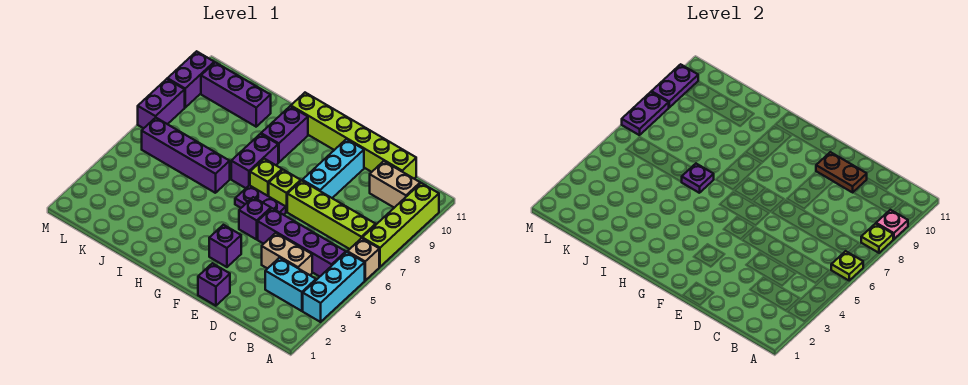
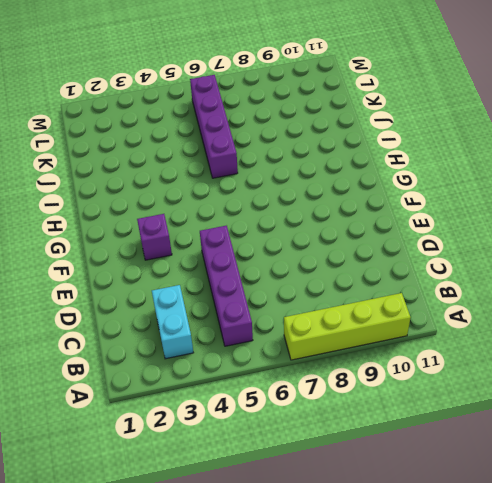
none -> cyan brick A3:A5 level 1
none -> tan brick A6 level 1
none -> lime brick B7:E7 level 1

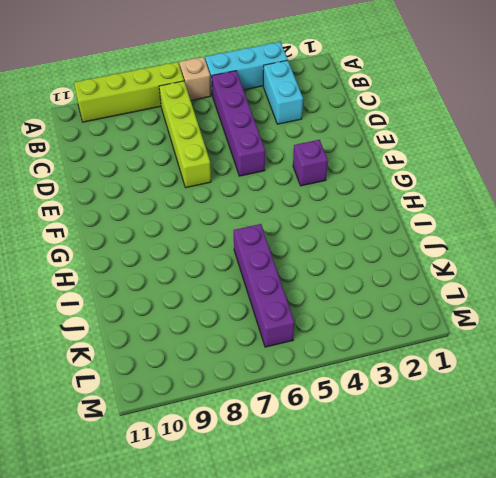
none -> tan brick B10:C10 level 1
none -> tan brick C4:D4 level 1
none -> lime brick C11:H11 level 1

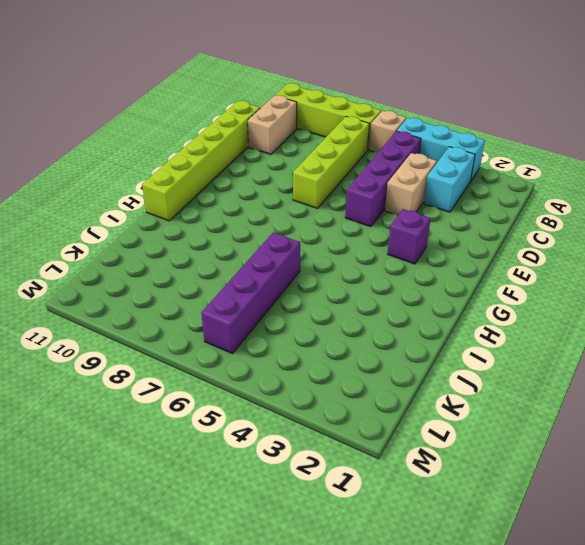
none -> purple brick E1 level 1
none -> cyan brick E8:E10 level 1
none -> purple brick F5 level 1

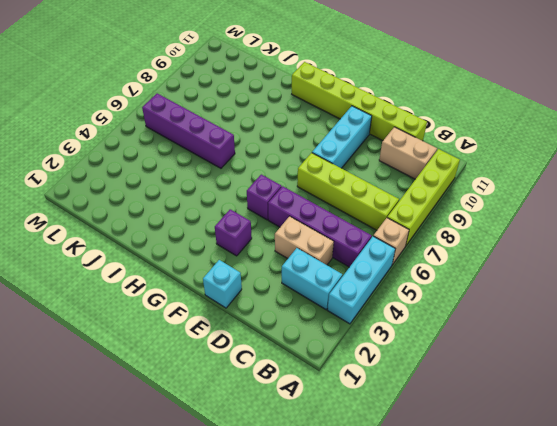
cyan brick E1 level 1 -> purple brick E1 level 1
none -> purple plate F6:G6 level 1
none -> lime brick F7 level 1
none -> lime brick G7 level 1

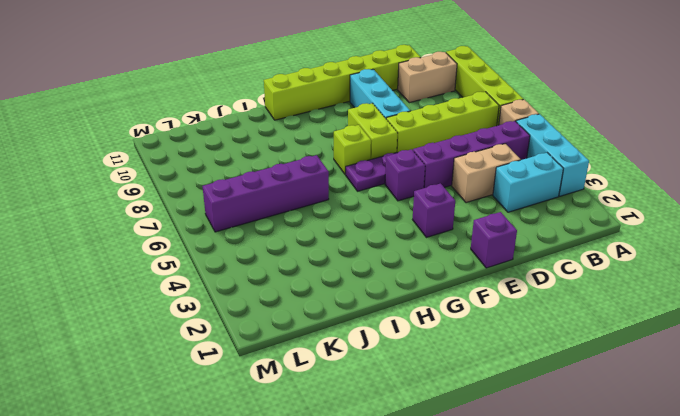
lime brick F7:F8 level 1 -> lime brick F7 level 1
none -> purple brick H7:H8 level 1
none -> purple brick H9:H10 level 1
none -> purple brick J10:L10 level 1

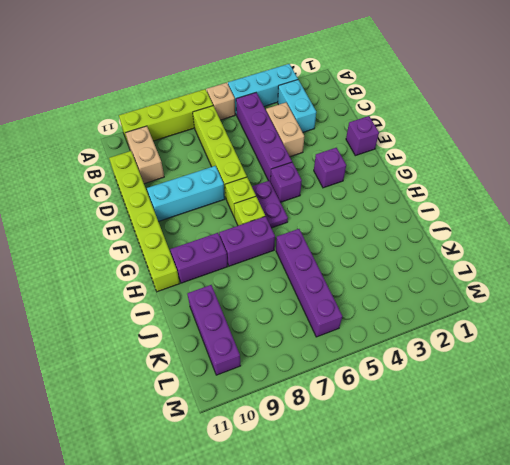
none -> purple brick M7:M8 level 1
none -> purple brick M9:M10 level 1
none -> lime plate A6 level 2

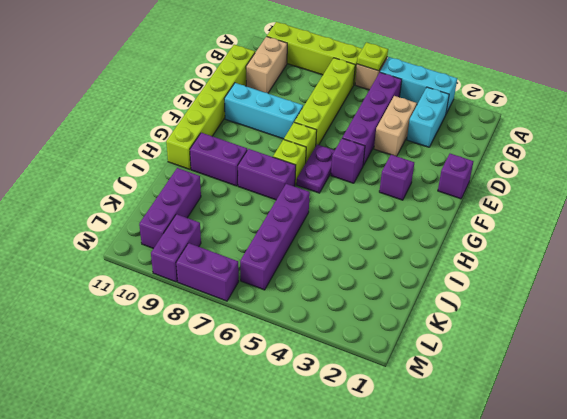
purple brick L9:M9 level 1 -> purple brick M9:M10 level 1
none -> lime plate A8 level 2
none -> pink plate A9 level 2
none -> brown plate D10:E10 level 2

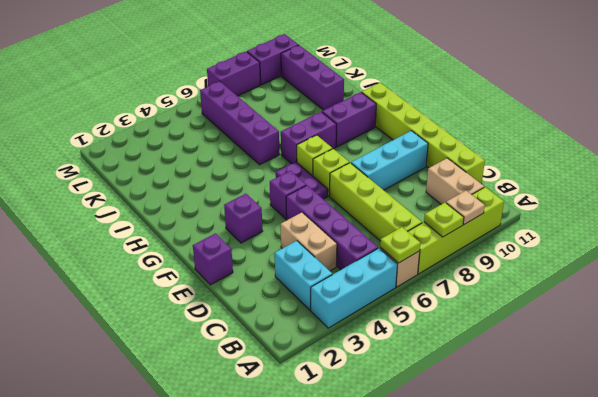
tan plate A9 level 2 -> pink plate A9 level 2
none -> brown plate D10:E10 level 2
none -> purple plate I6 level 2
none -> purple plate M7:M8 level 2

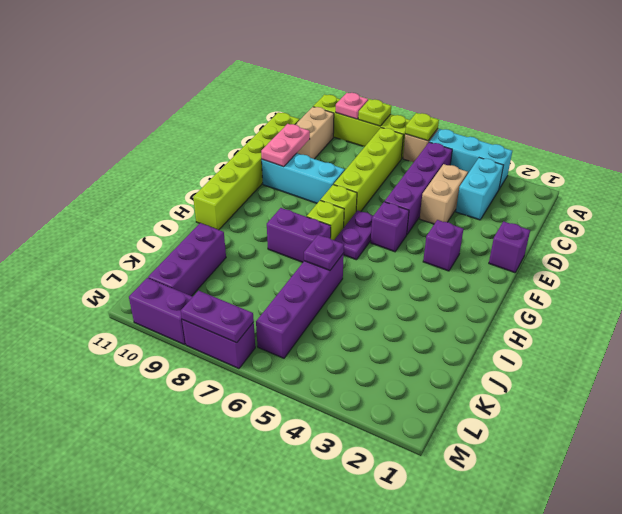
pink plate D10:E10 level 2 -> brown plate D10:E10 level 2
none -> purple brick H9:H10 level 1
none -> purple plate M9:M10 level 2

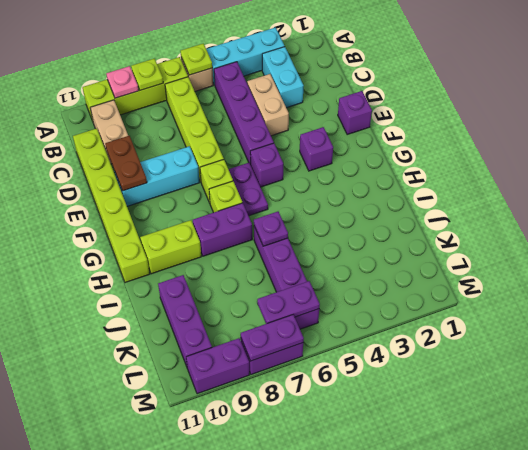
lime brick H9:H10 level 1 -> purple brick H9:H10 level 1
purple plate L6:L7 level 2 -> purple plate M9:M10 level 2

